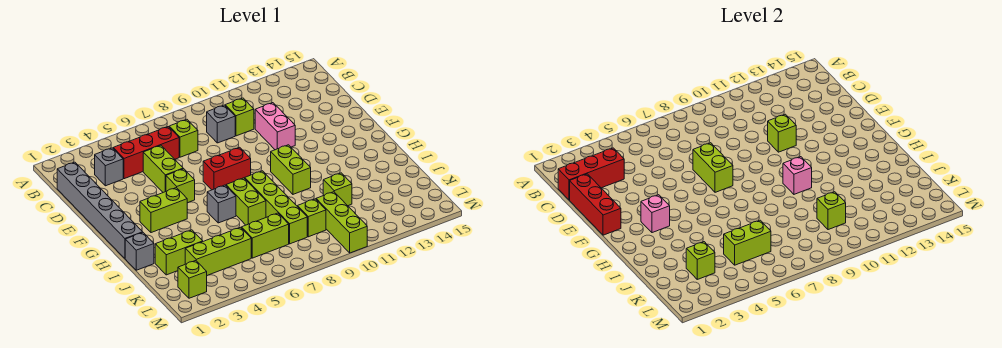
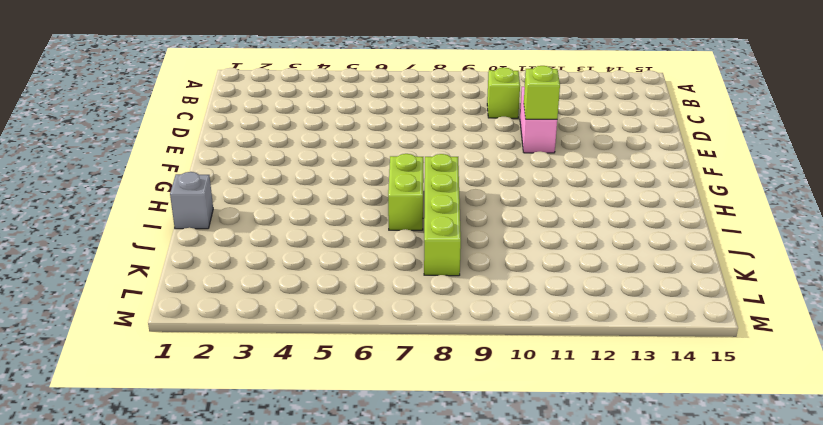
none -> grey brick C1:H1 level 1
none -> grey brick C3 level 1
none -> red brick C4:C6 level 1
none -> lime brick C7 level 1

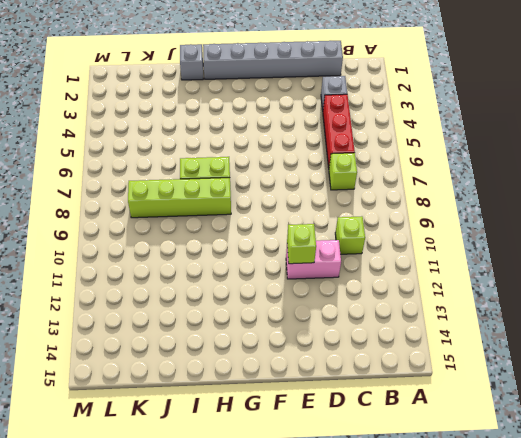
none -> grey brick C9 level 1
none -> lime brick D5:E5 level 1
none -> lime brick F5 level 1
none -> red brick F7:F8 level 1

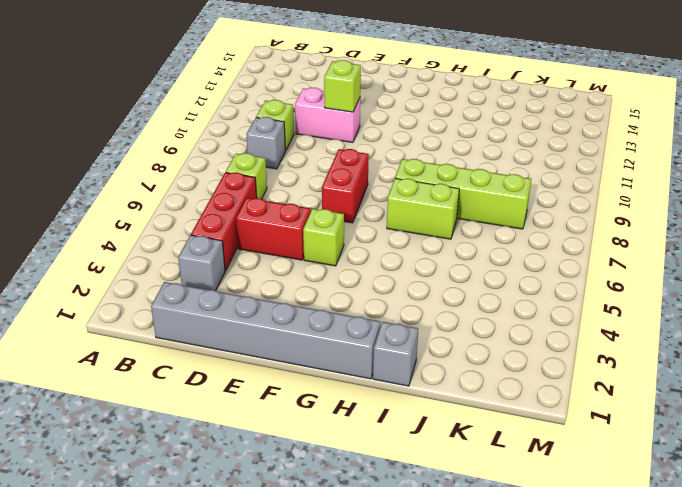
red brick D5:E5 level 1 -> lime brick D5:E5 level 1
none -> lime brick G3:G4 level 1
none -> lime brick G10:H10 level 1
none -> grey brick H6 level 1
none -> lime brick J2:J3 level 1

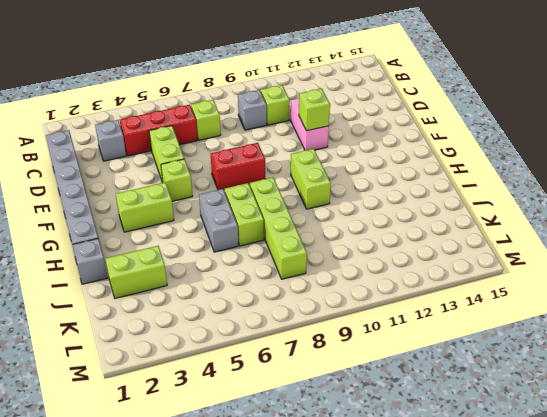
grey brick H6:I6 level 1 -> grey brick H6 level 1
none -> lime brick J11 level 1
none -> lime brick K3:K5 level 1
none -> lime brick K6:K7 level 1
none -> lime brick K9 level 1

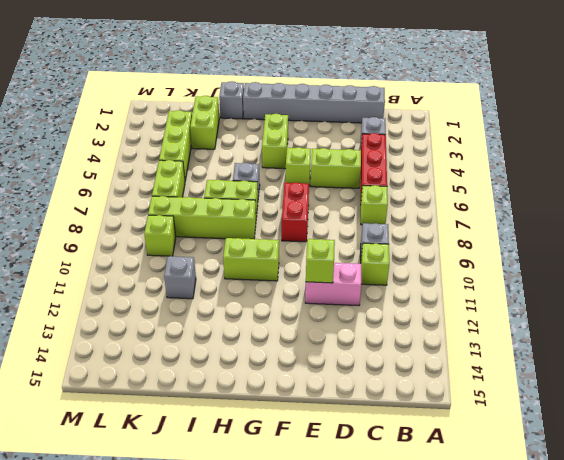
grey brick J11 level 1 -> lime brick J11 level 1
none -> lime brick K10:M10 level 1
none -> lime brick L2 level 1
none -> red brick C1:C3 level 2
none -> red brick D1:F1 level 2

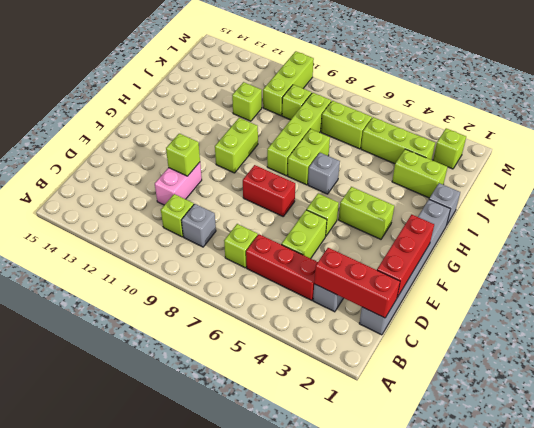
none -> lime brick E7:F7 level 2
none -> pink brick G3 level 2
none -> pink brick H10 level 2
none -> lime brick K3 level 2

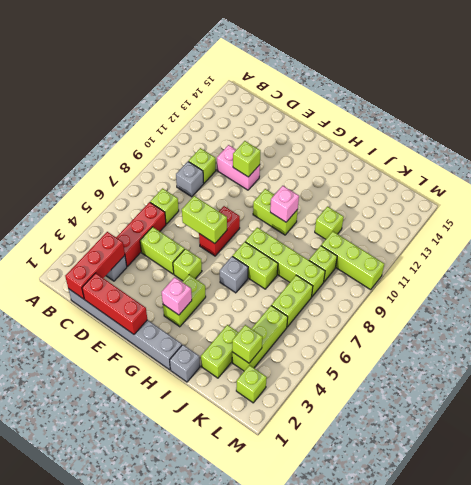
none -> lime brick K5:K6 level 2
none -> lime brick K10 level 2

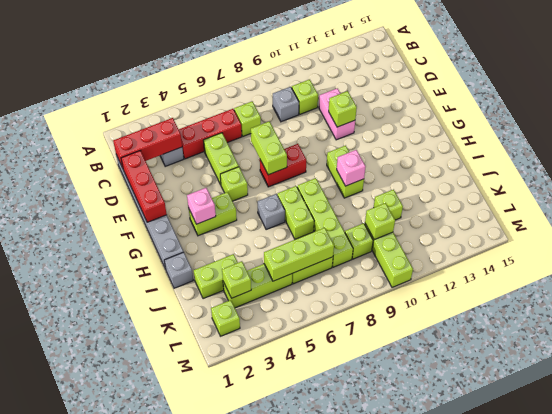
lime brick K5:K7 level 2 -> lime brick K5:K6 level 2

